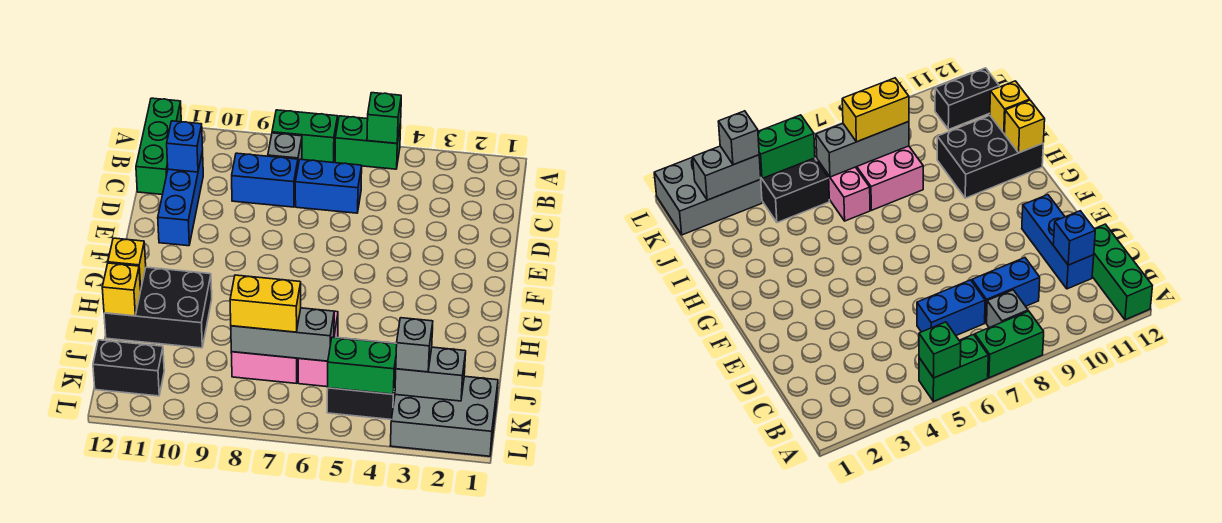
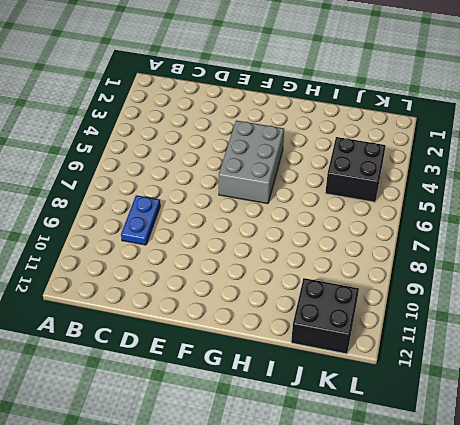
blue plate C8:C9 level 1 -> blue brick C8:C9 level 1
grey brick F4:G6 level 1 -> grey brick K1:L3 level 1
black brick J11:K12 level 1 -> black brick K11:K12 level 1
none -> green brick A5:A6 level 1
none -> green brick A7:A8 level 1
none -> green brick A12:C12 level 1

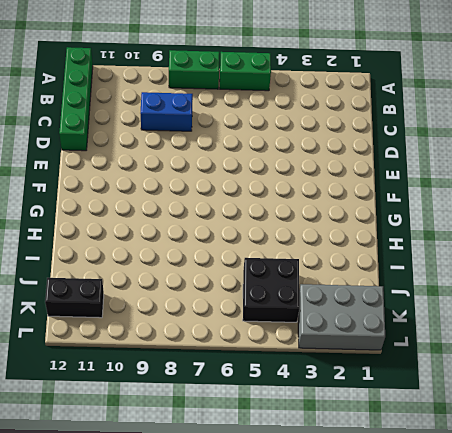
green brick A12:D12 level 1 -> green brick A12:C12 level 1
none -> grey brick B8 level 1
none -> blue brick C6:C7 level 1
none -> blue brick C11:E11 level 1

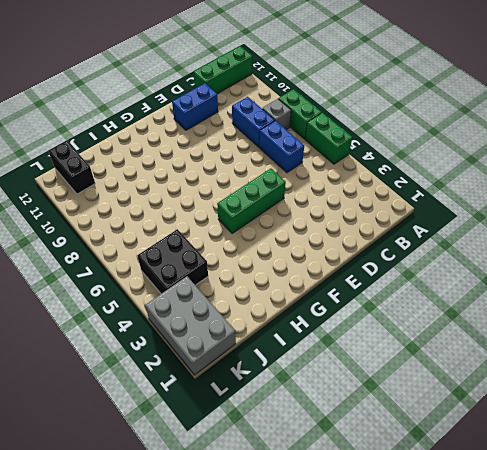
blue brick D11:E11 level 1 -> blue brick C11:E11 level 1
green brick E5:G5 level 1 -> none
none -> black brick H10:I12 level 1
none -> pink brick I6:J6 level 1
none -> pink brick I7:J8 level 1

